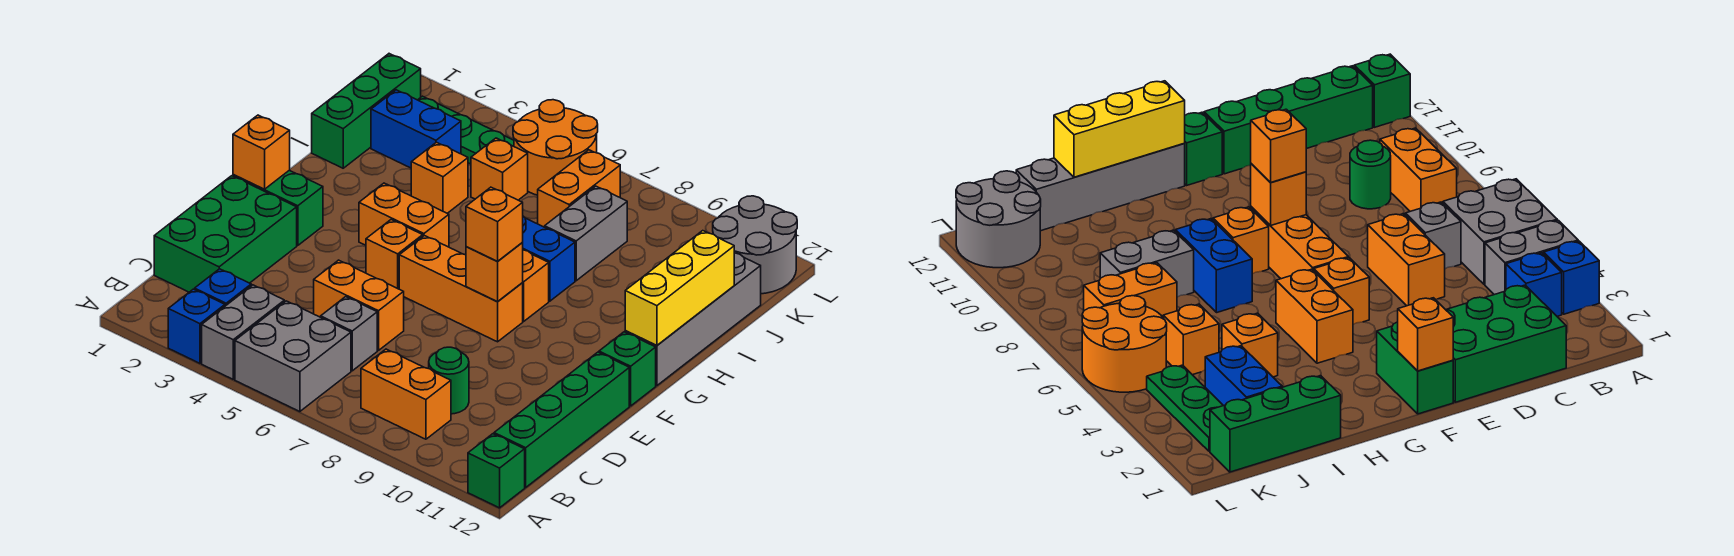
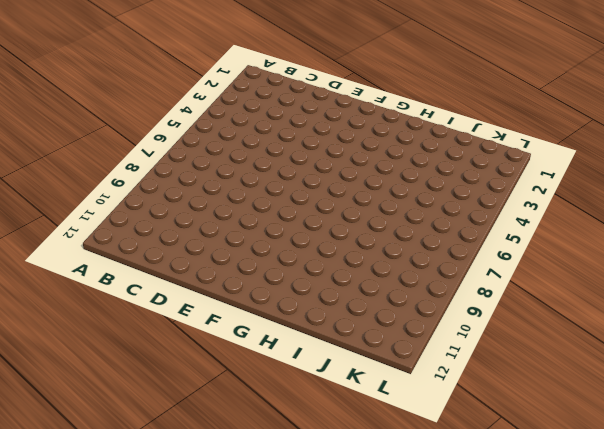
none -> blue brick A3 level 1
none -> grey brick A4:B4 level 1
none -> grey brick A5:B6 level 1
none -> green brick A12 level 1

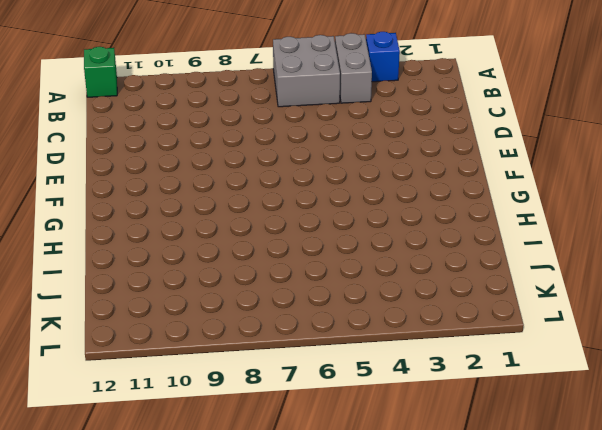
none -> blue brick B3 level 1
none -> orange brick B8:B9 level 1
none -> green brick B12:E12 level 1
none -> green brick C1:E2 level 1

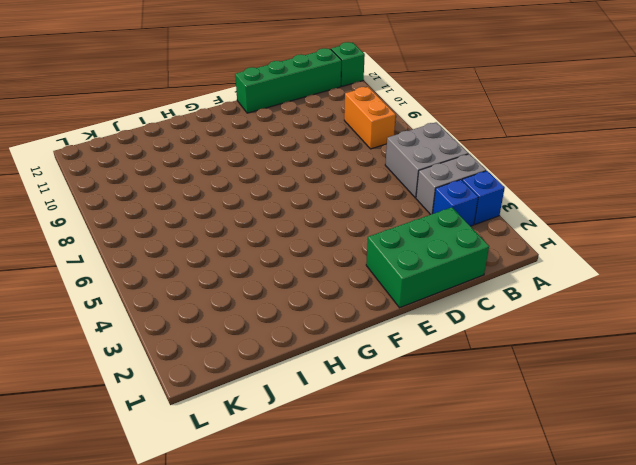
none -> grey brick C6 level 1
none -> green round brick C9 level 1
none -> orange brick D5:D6 level 1
none -> green brick F1:F2 level 1

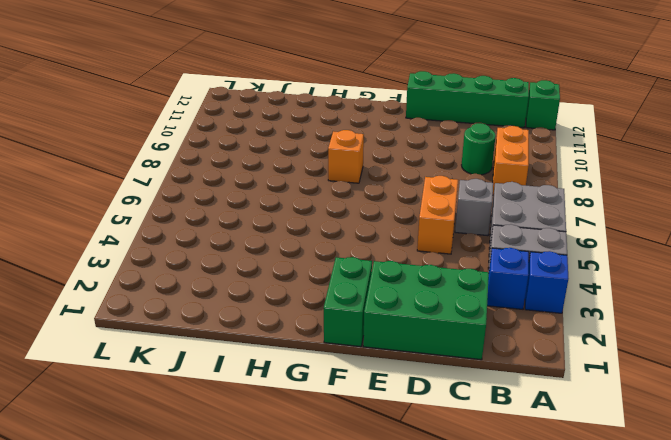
none -> orange brick F5 level 1
none -> orange brick F6:F8 level 1
none -> green brick F12 level 1
none -> orange brick G4:G5 level 1

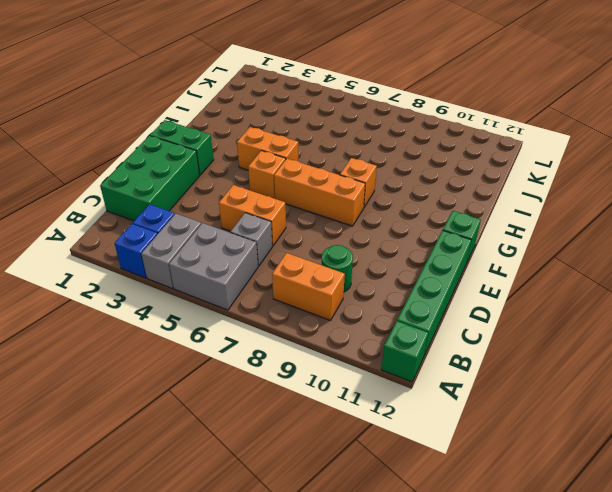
none -> grey brick G12:J12 level 1
none -> blue brick H7:H8 level 1
none -> green brick I1:K1 level 1
none -> orange brick I4 level 1

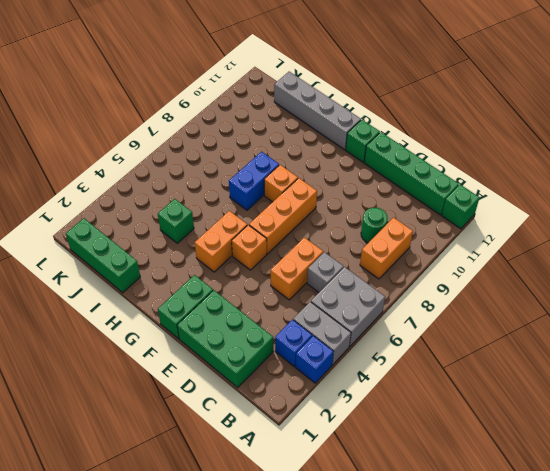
green brick I4 level 1 -> orange brick I4 level 1
none -> grey brick I8:J8 level 1
none -> blue brick J2:J3 level 1
none -> orange brick J5 level 1
none -> orange brick J7:K7 level 1

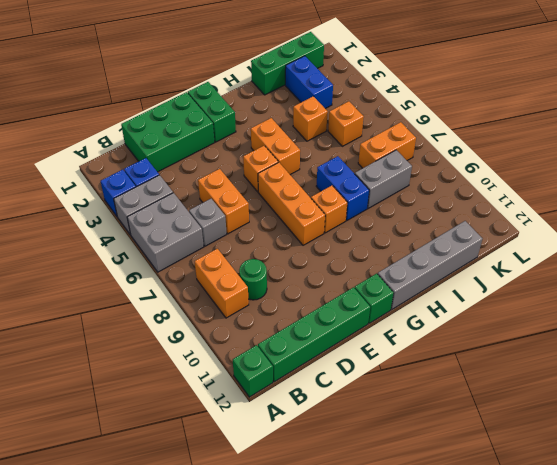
none -> green plate K2:K4 level 1
none -> orange round brick K5:L6 level 1
none -> grey round brick K11:L12 level 1
none -> orange brick F1 level 2

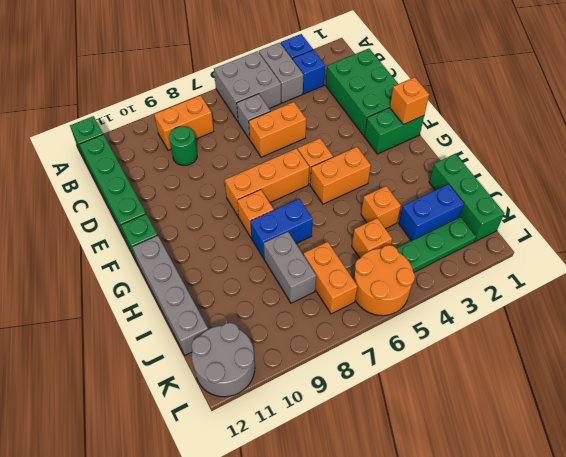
none -> orange brick F8 level 2
none -> yellow brick G12:I12 level 2
none -> orange brick F8 level 3

